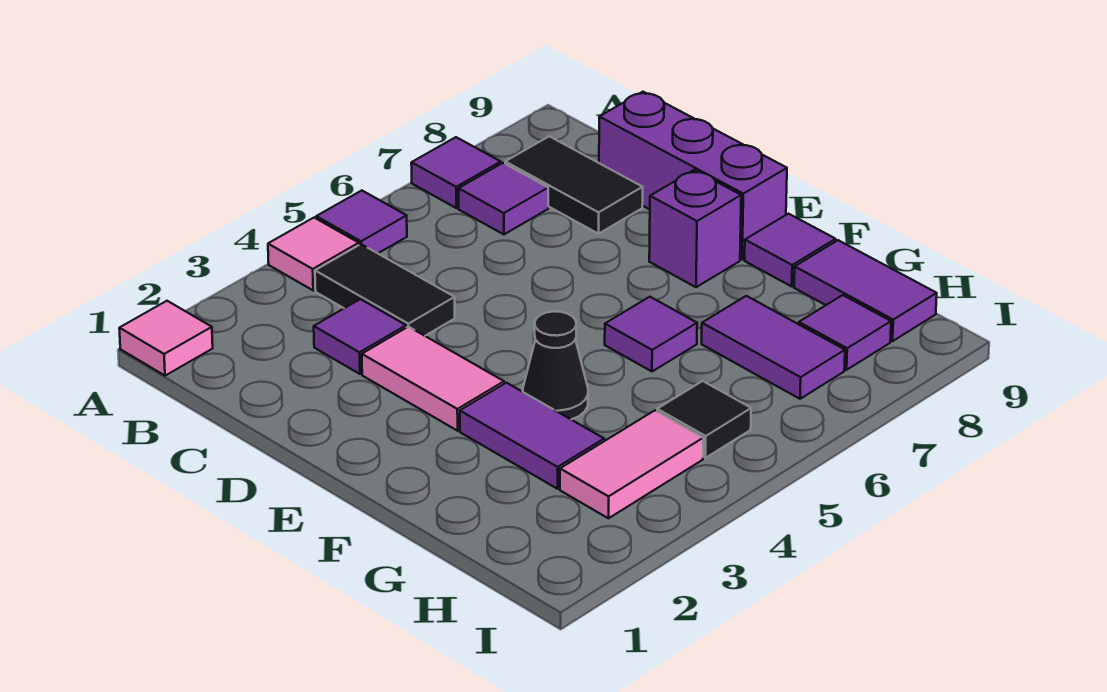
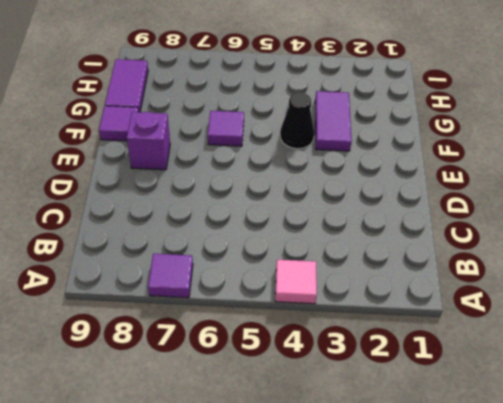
none -> pink tile A1 level 1
none -> purple tile A5 level 1
none -> black tile B4:C4 level 1

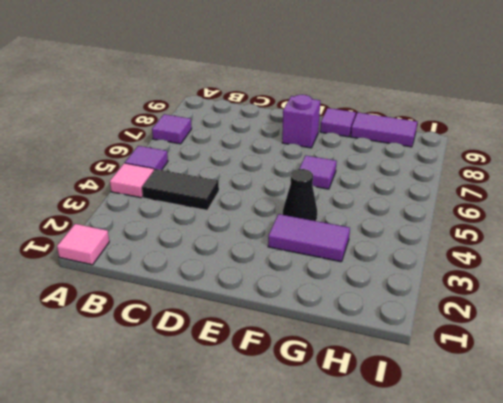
none -> purple tile B7 level 1
none -> black tile B8:C8 level 1
none -> purple tile C3 level 1

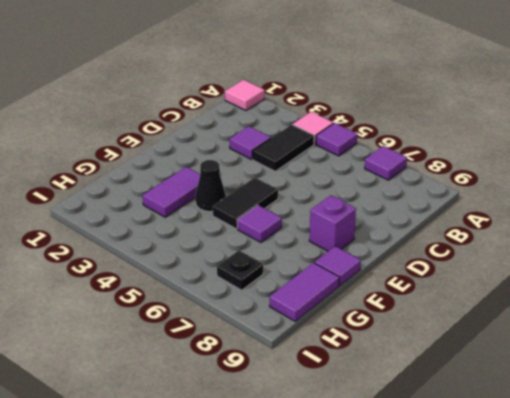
black tile E5:F5 level 1 -> black tile B8:C8 level 1
black plate H7 level 1 -> purple tile G7:H7 level 1
none -> purple tile B7 level 1
none -> purple brick C9:E9 level 1
none -> pink tile D3:E3 level 1

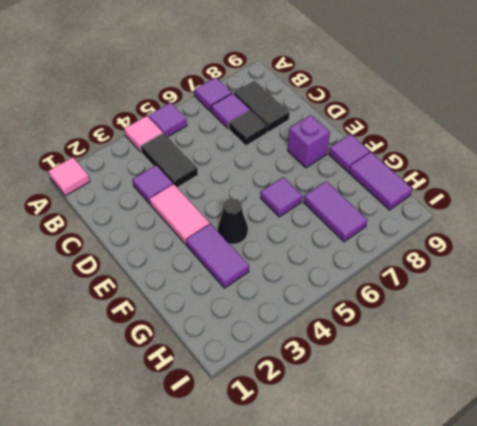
black tile C7 level 1 -> black tile H5 level 1
none -> purple brick C9:E9 level 1
none -> pink tile H3:H4 level 1
none -> purple tile H8 level 1

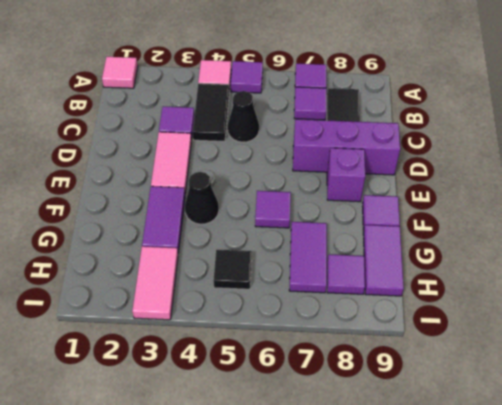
black cone C5 level 1 -> none
purple brick D7:D9 level 1 -> purple brick C9:E9 level 1
pink tile H3:I3 level 1 -> pink tile H3:H4 level 1

